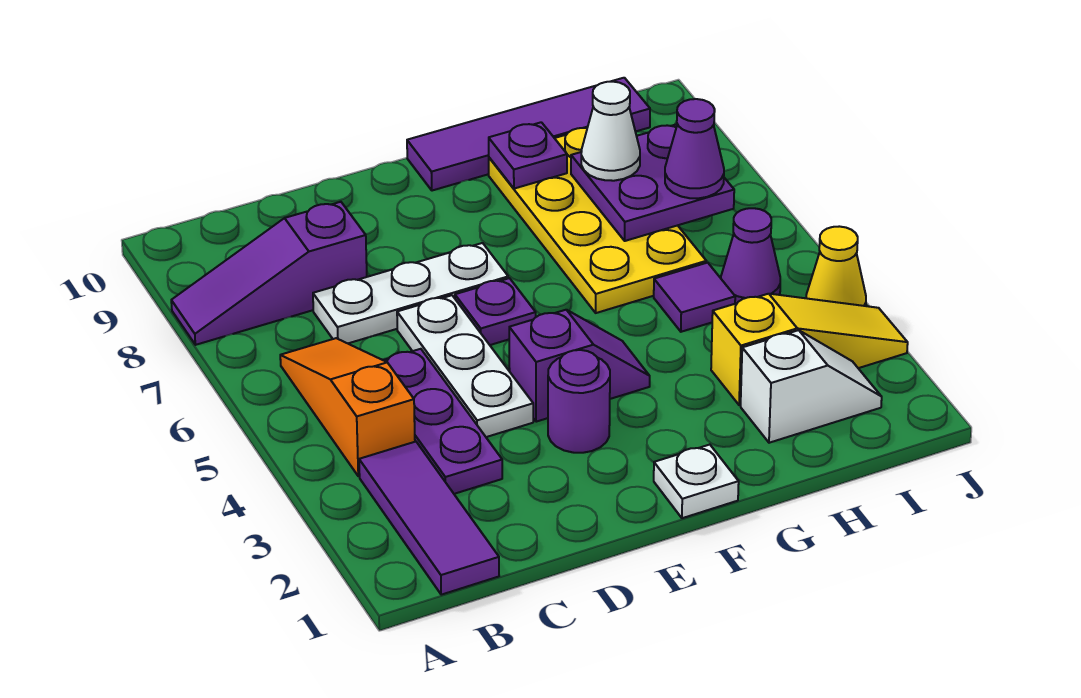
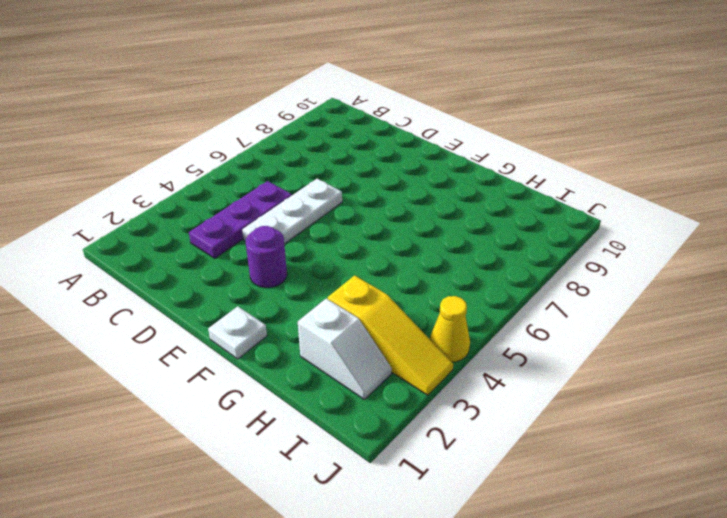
none -> purple slope A8:C8 level 1 top C
none -> purple tile B1:B3 level 1
none -> orange slope B4:B6 level 1 top 4

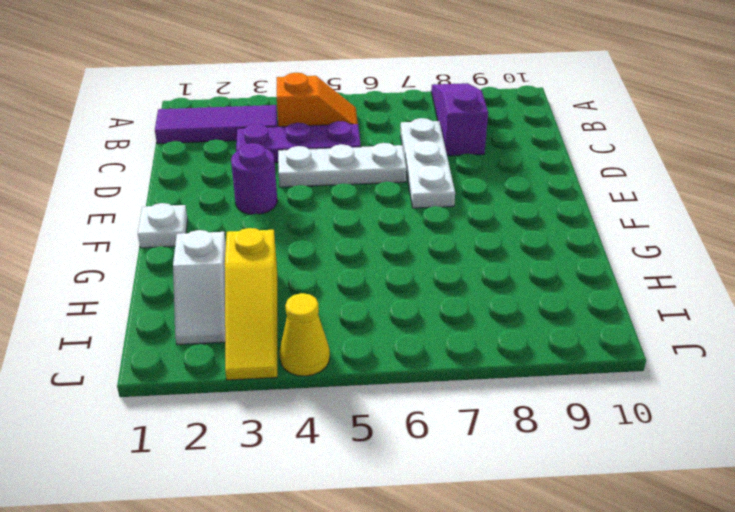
orange slope B4:B5 level 1 top 4 -> orange slope B4:B6 level 1 top 4
none -> purple slope E4:F4 level 1 top E
none -> purple plate E6 level 1
none -> purple tile F10:I10 level 1

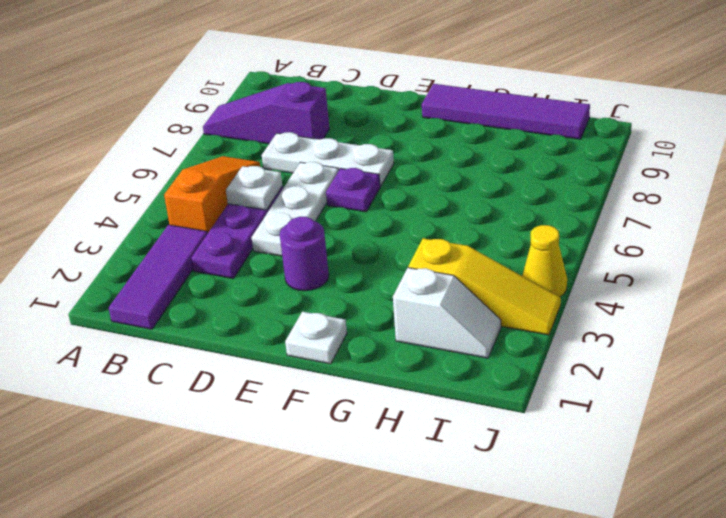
white plate C5 level 2 -> none
none -> purple slope E4:F4 level 1 top E
none -> yellow plate G6:H9 level 1
none -> purple tile H5 level 1

